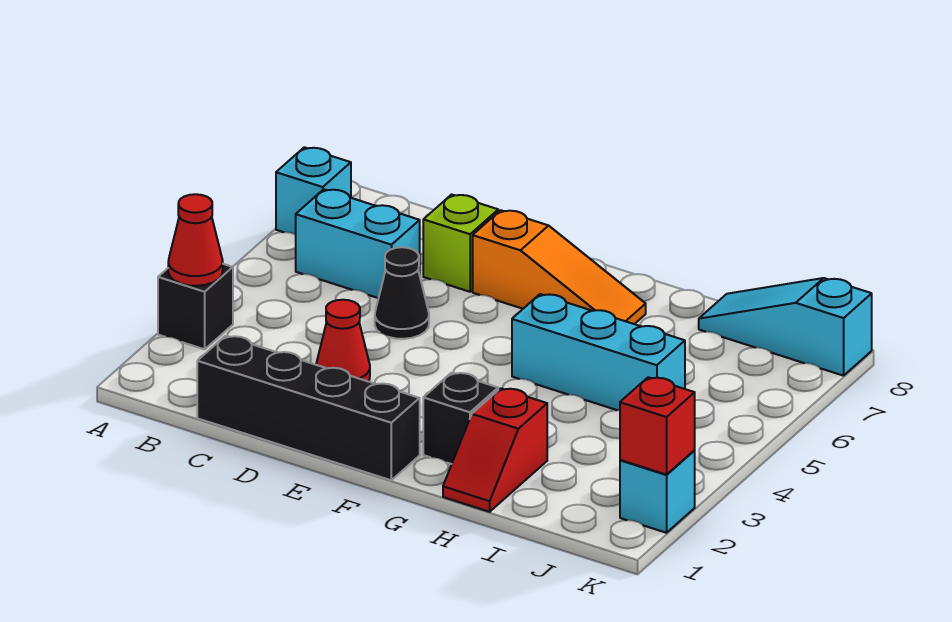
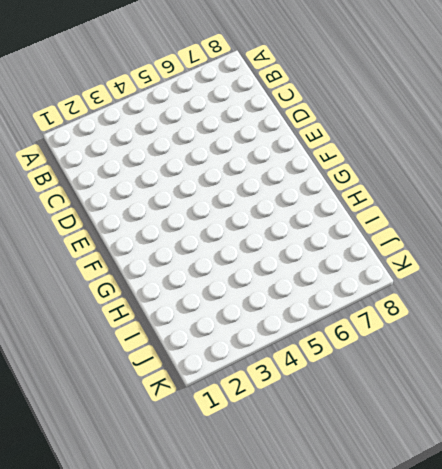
none -> black brick A3 level 1
none -> cyan brick A7 level 1
none -> cyan brick B6:C6 level 1

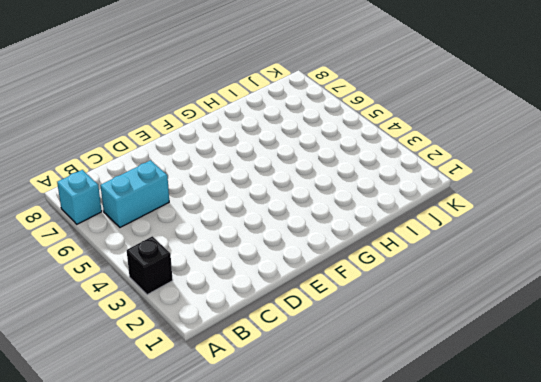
none -> black brick C1:F1 level 1
none -> red cone D3 level 1
none -> black cone D5 level 1

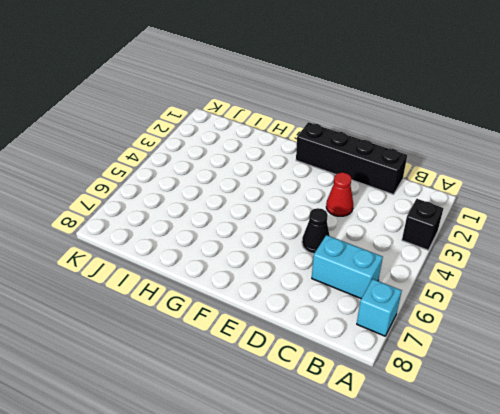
none -> lime brick D7 level 1
none -> orange slope E7:G7 level 1 top E
none -> black brick G2 level 1

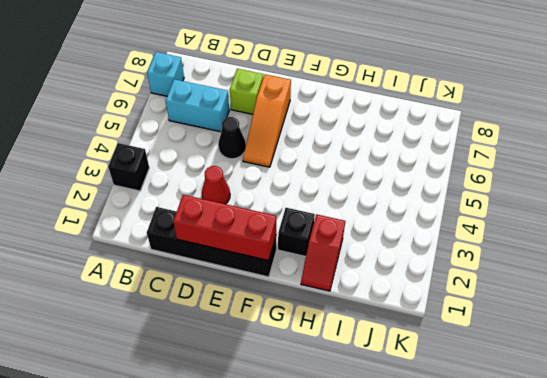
red brick D1:F1 level 2 -> none
orange slope E5:E7 level 1 top 7 -> orange slope E7:G7 level 1 top E
none -> cyan brick G5:I5 level 1
none -> cyan slope I8:K8 level 1 top K
none -> cyan brick K2 level 1

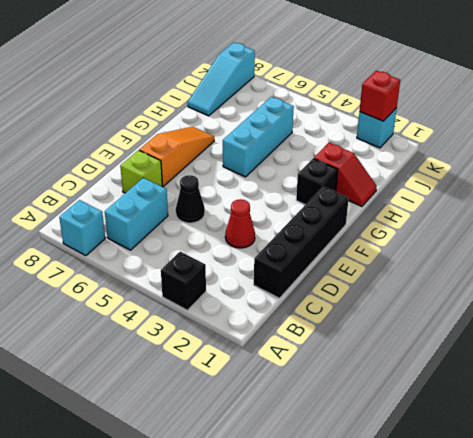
none -> red cone A3 level 2

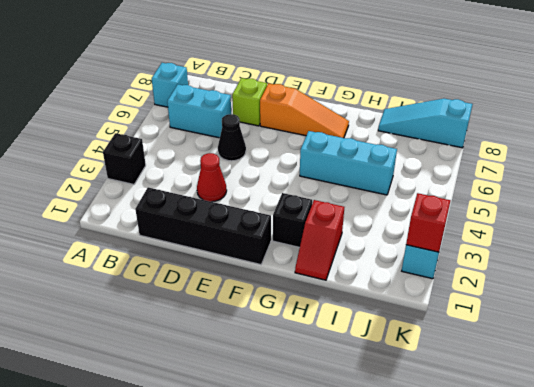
none -> red cone A3 level 2

